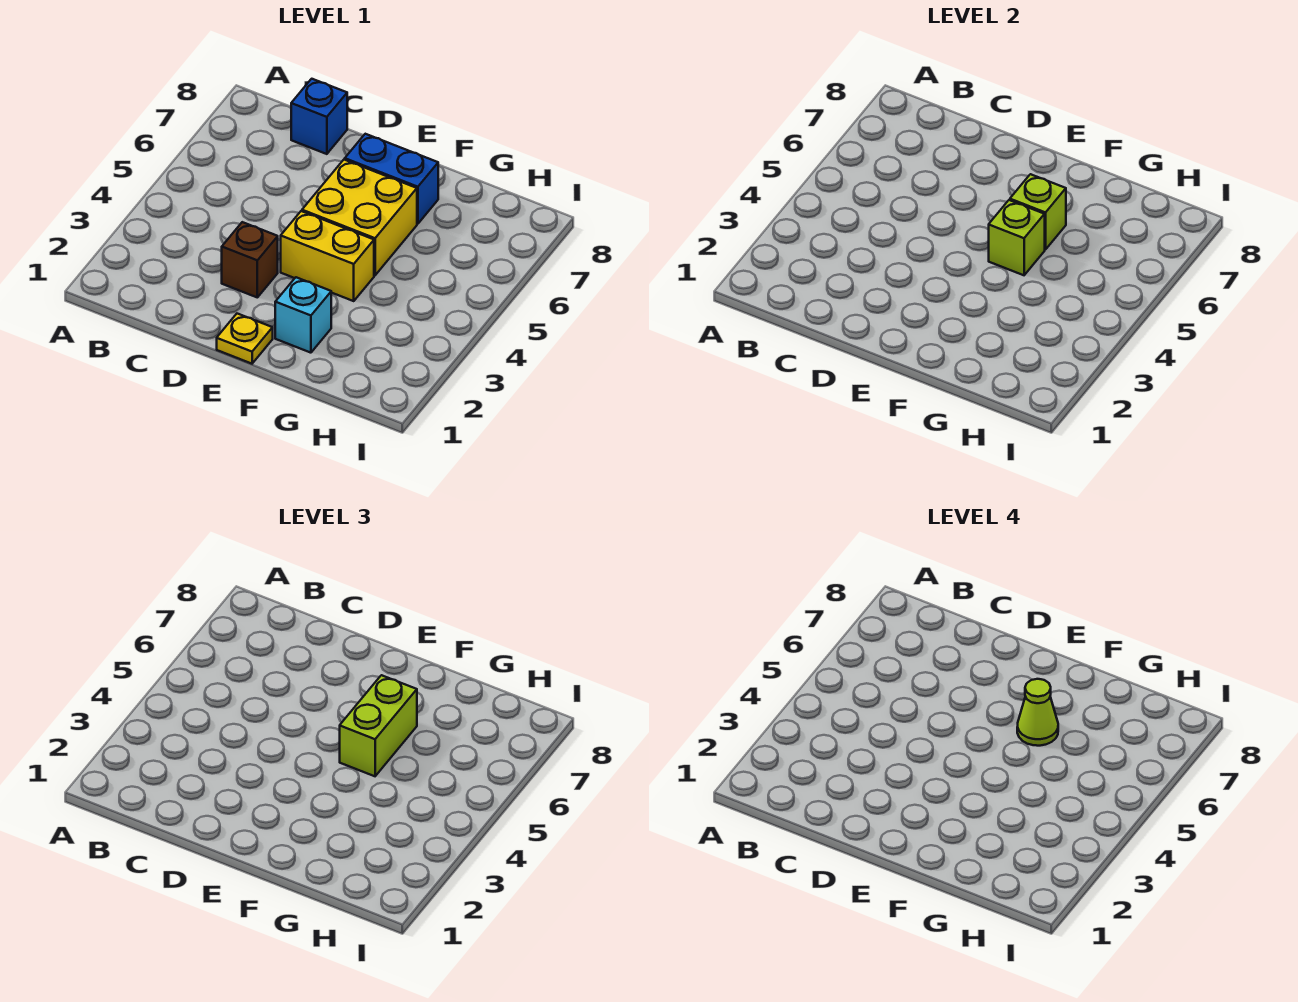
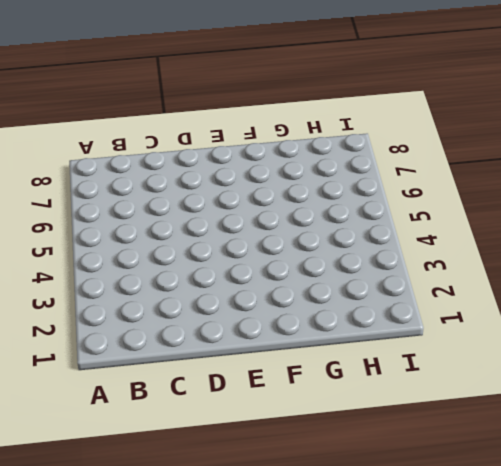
none -> blue brick C8 level 1
none -> brown brick D3 level 1

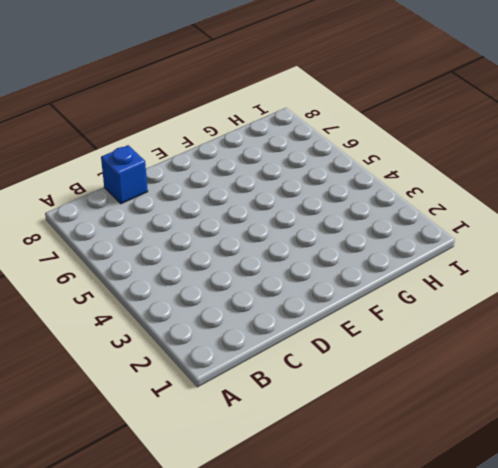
none -> brown brick D3 level 1
none -> yellow plate E1 level 1

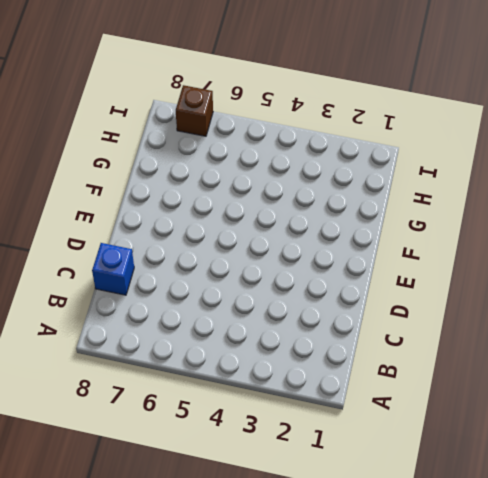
brown brick I7 level 1 -> brown brick D3 level 1
none -> yellow plate E1 level 1
none -> yellow brick E4:F4 level 1

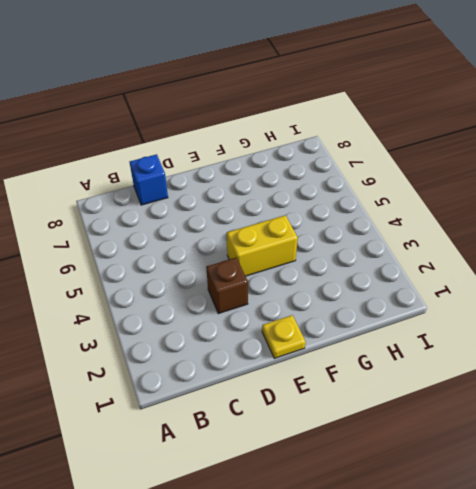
none -> yellow brick E5:F6 level 1
none -> blue brick E7:F7 level 1

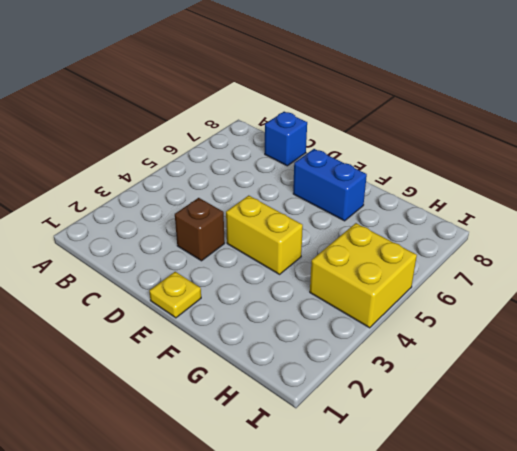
yellow brick H4:I5 level 1 -> yellow brick E5:F6 level 1
none -> cyan brick F2 level 1
none -> lime brick F5 level 2

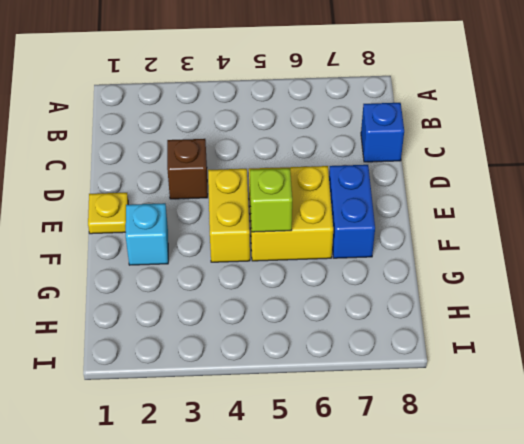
none -> lime brick F6 level 2
none -> lime brick F5:F6 level 3

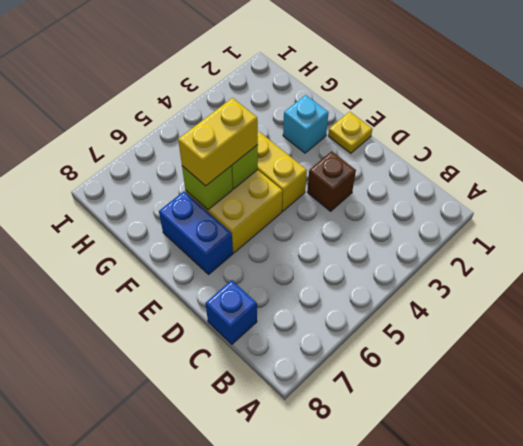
yellow brick F5:F6 level 3 -> lime brick F5:F6 level 3
none -> lime cone F6 level 4

